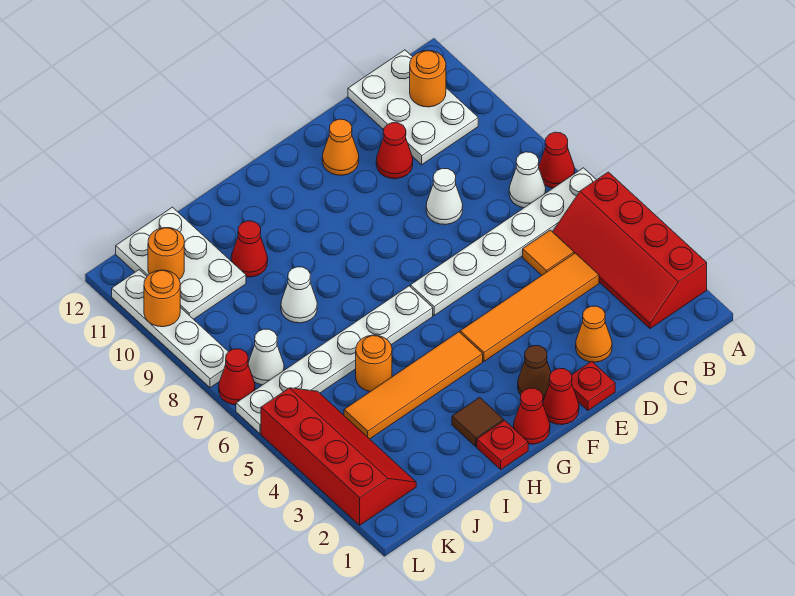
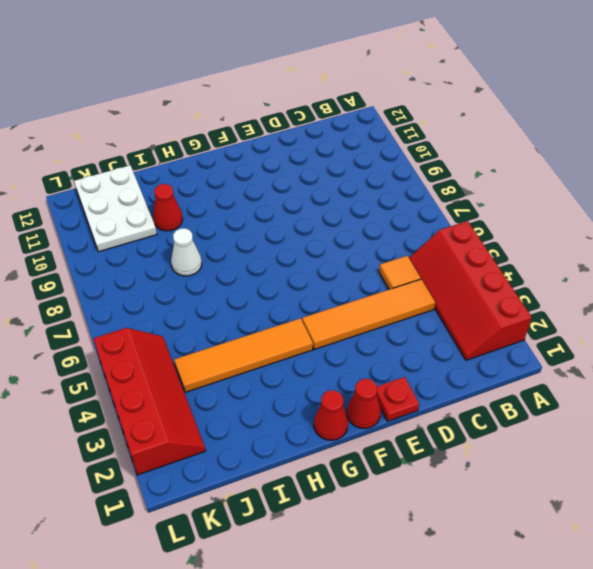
none -> white plate A6:F6 level 1
none -> red cone A7 level 1
none -> white cone B7 level 1
none -> white plate B10:C12 level 1

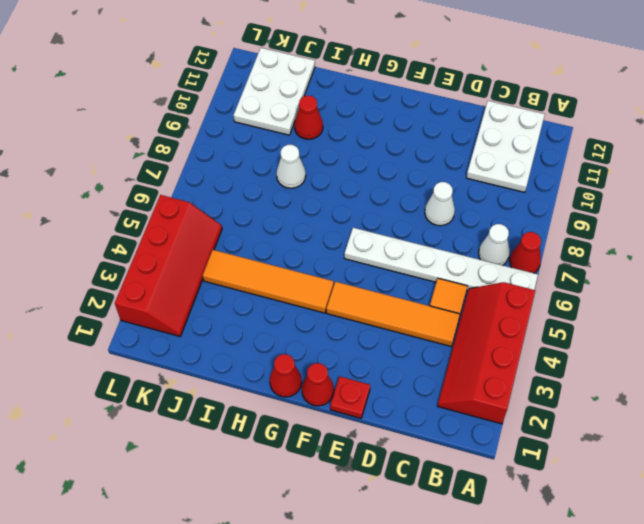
none -> orange cone D2 level 1
none -> red cone D10 level 1
none -> orange cone E11 level 1
none -> brown cone F2 level 1

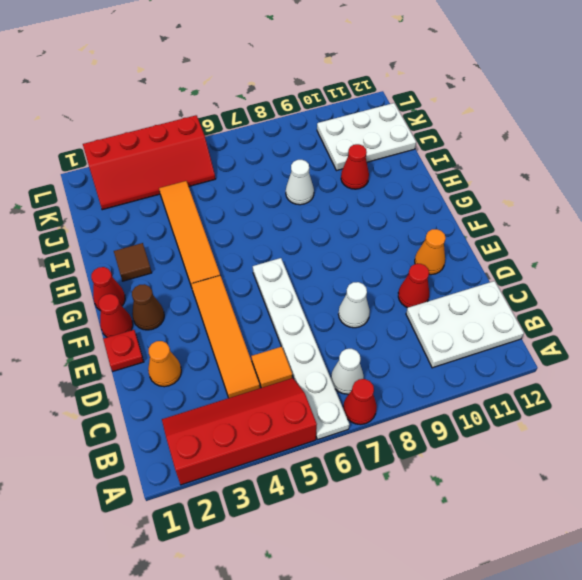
none -> white plate G6:L6 level 1
none -> red plate H1 level 1
none -> orange round brick I5 level 1
none -> white cone K7 level 1

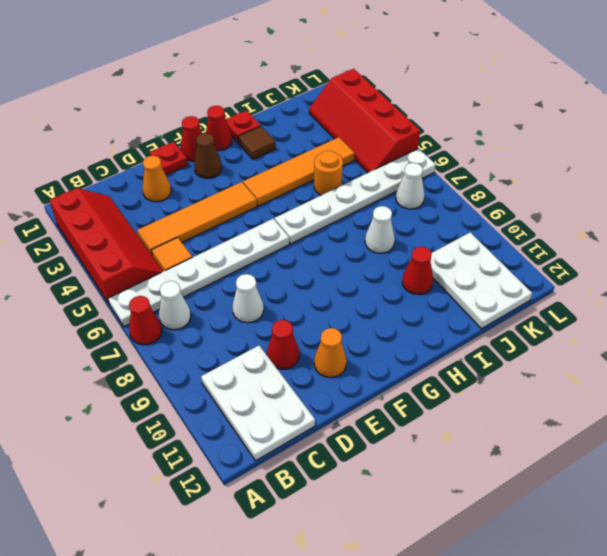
none -> red cone L7 level 1
none -> white plate L8:L11 level 1
none -> orange round brick B11 level 2
none -> orange round brick K11 level 2

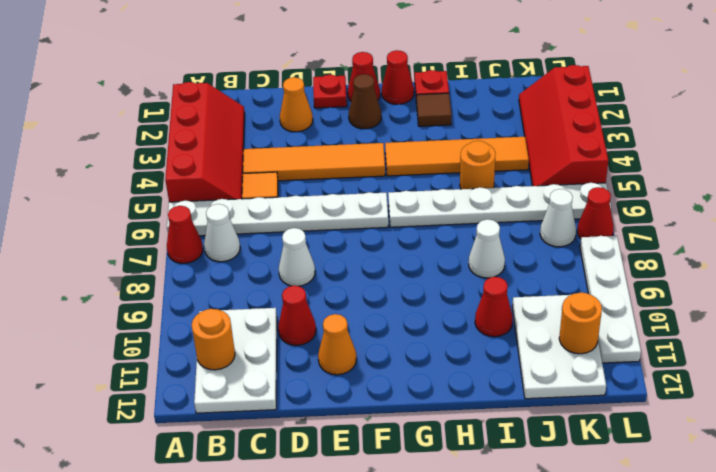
none -> orange round brick L10 level 2

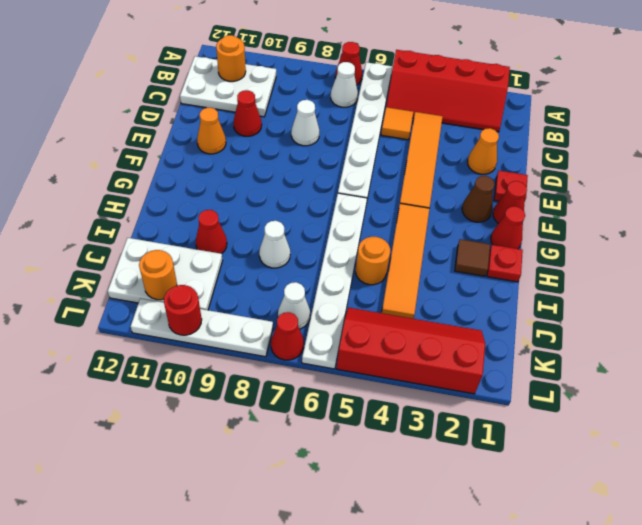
red round brick L10 level 2 -> orange round brick L10 level 2

